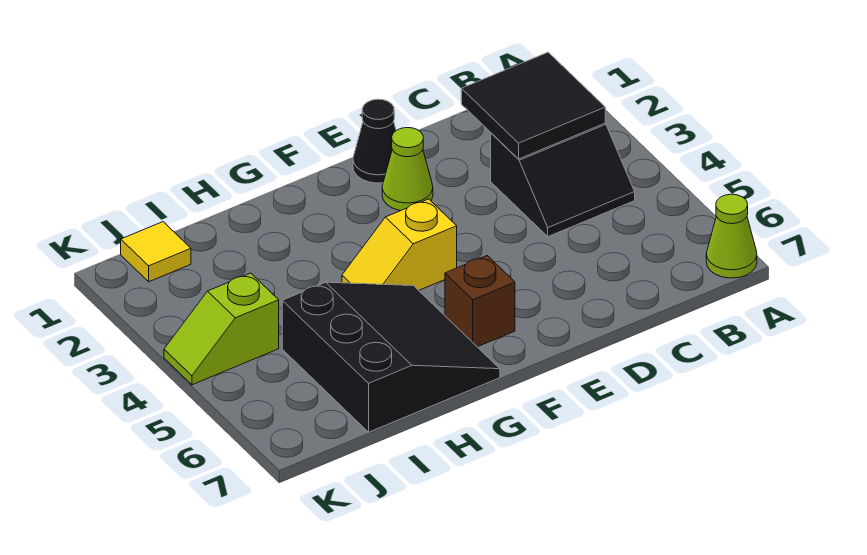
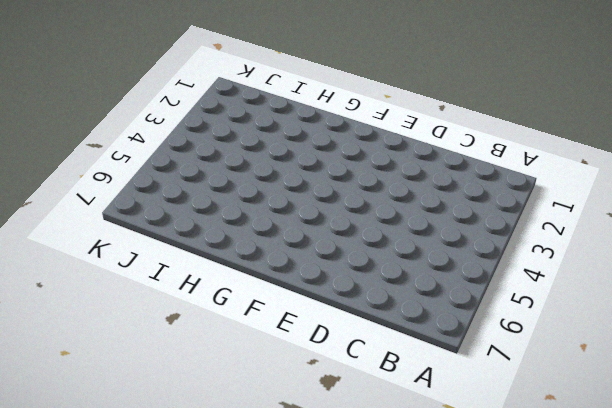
none -> lime cone A7 level 1
none -> black slope B3:C4 level 1 top 3

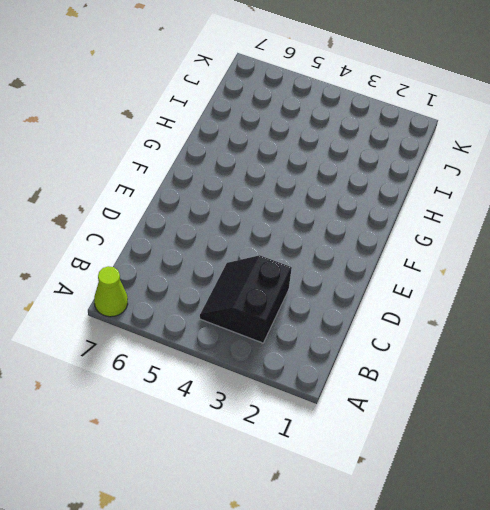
none -> black cone E1 level 1
none -> lime cone E2 level 1

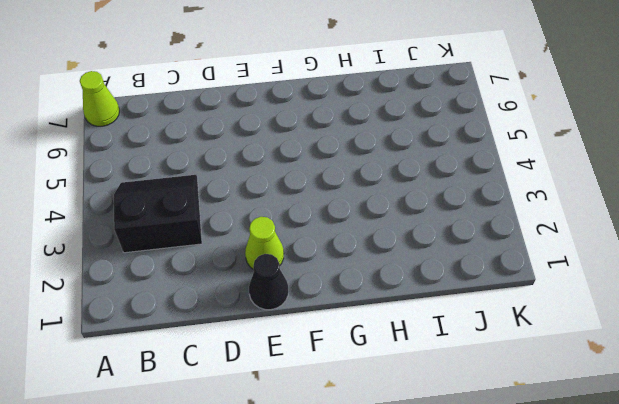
none -> yellow slope F4:G4 level 1 top F
none -> brown brick F6 level 1

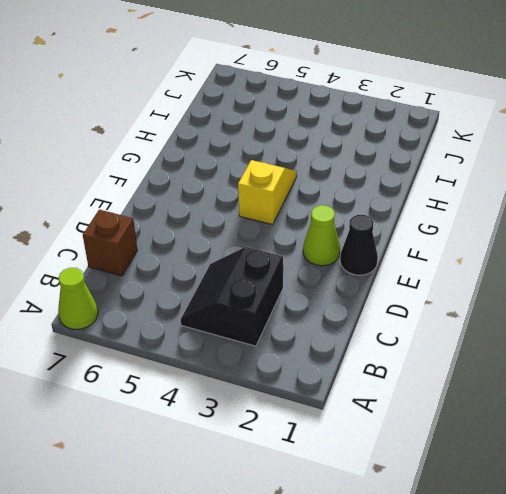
brown brick C7 level 1 -> brown brick F6 level 1
none -> black slope G5:I7 level 1 top I
none -> yellow tile J1 level 1

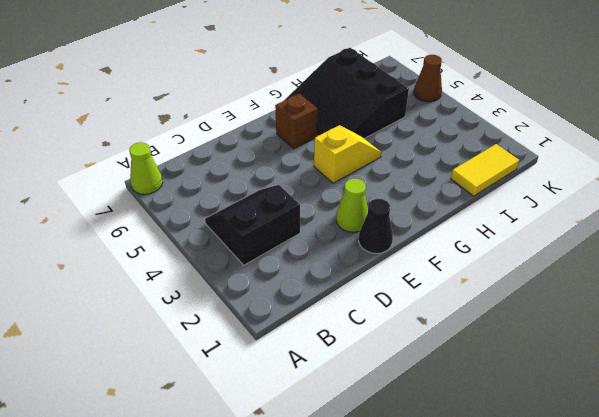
yellow tile I1:J1 level 1 -> yellow tile J1 level 1
brown cone K5 level 1 -> none
none -> lime slope J4:K4 level 1 top J
none -> black tile B2:C3 level 2

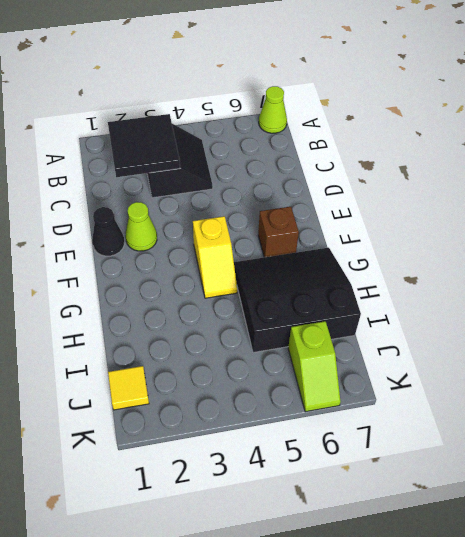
lime slope J6:K6 level 1 top J -> lime slope J4:K4 level 1 top J

